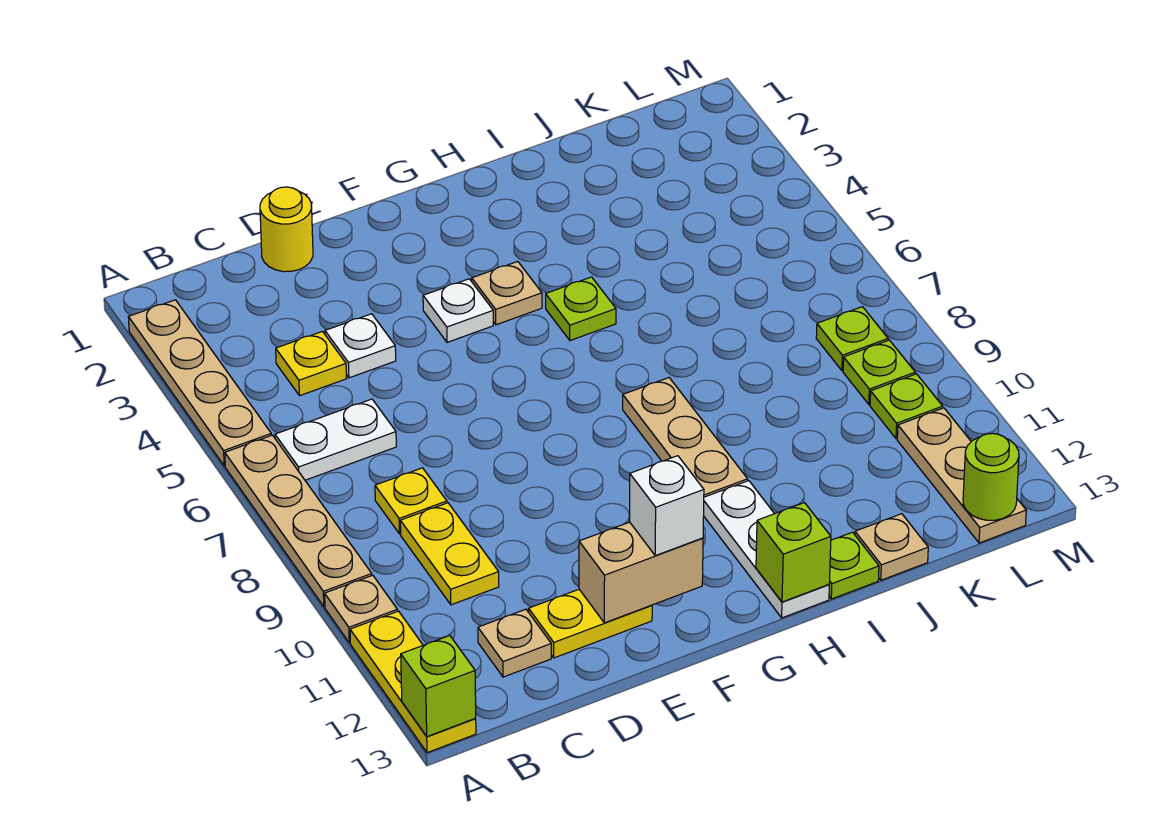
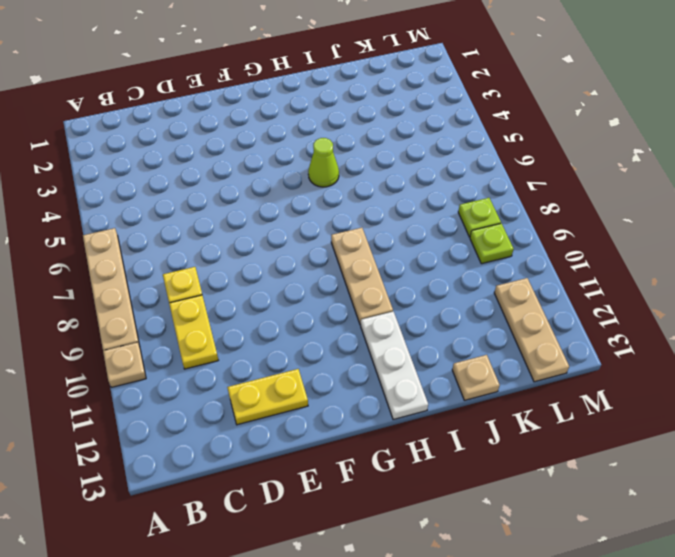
lime cone H5 level 1 -> lime plate H5 level 1
none -> tan plate A2:A5 level 1
none -> yellow plate A11:A13 level 1
none -> white plate B6:C6 level 1

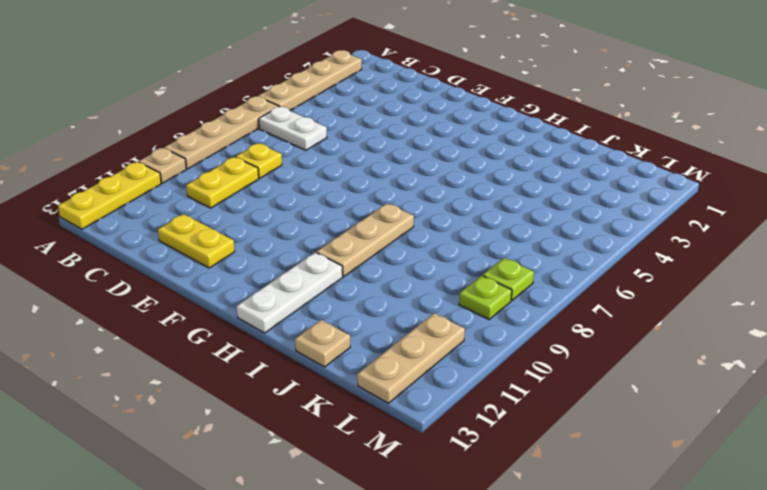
none -> yellow plate C4 level 1
none -> tan plate C12 level 1
none -> yellow round brick D1 level 1

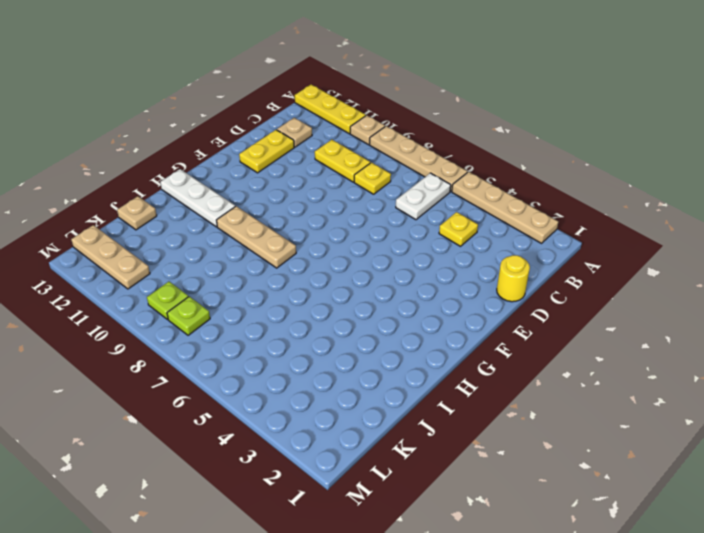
none -> white plate D4 level 1
none -> white plate F4 level 1
none -> tan plate G4 level 1

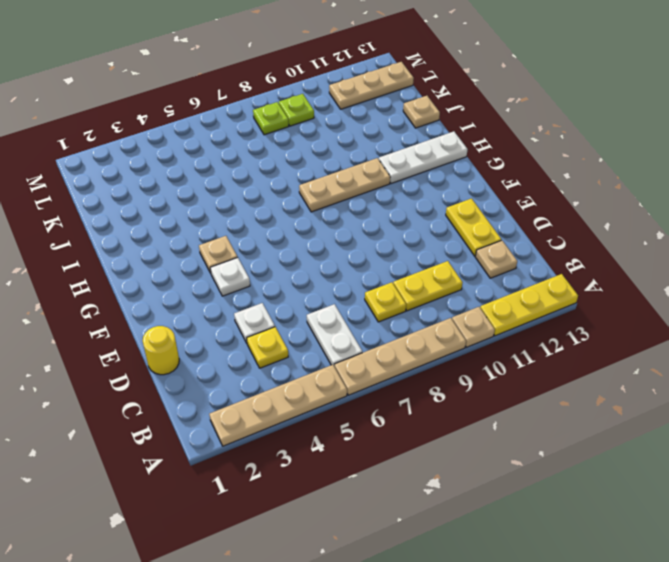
none -> lime plate H5 level 1
none -> lime plate I13 level 1
none -> lime plate L10 level 1

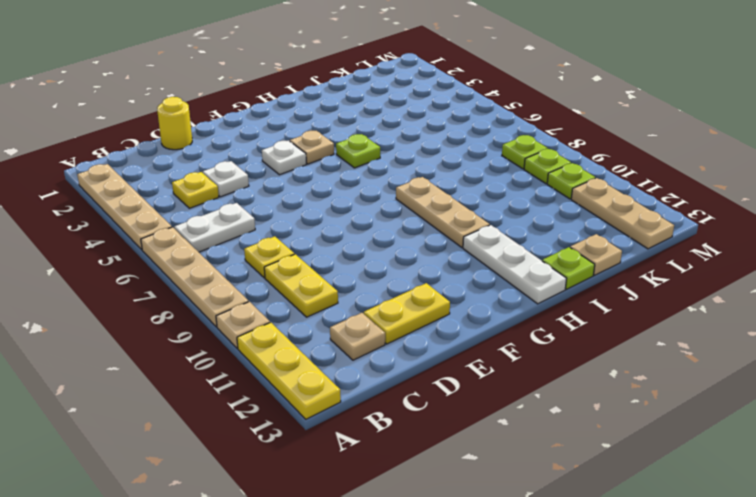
none -> lime brick A13 level 2
none -> tan brick E12:F12 level 2
none -> lime brick H13 level 2

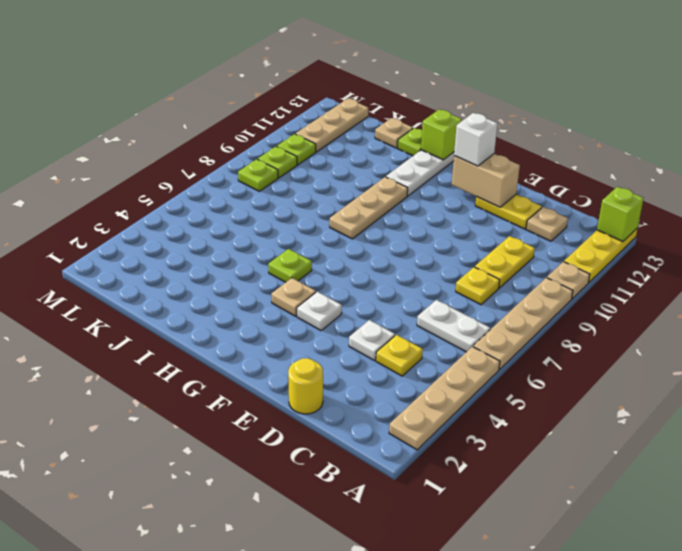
none -> lime round brick L13 level 2

